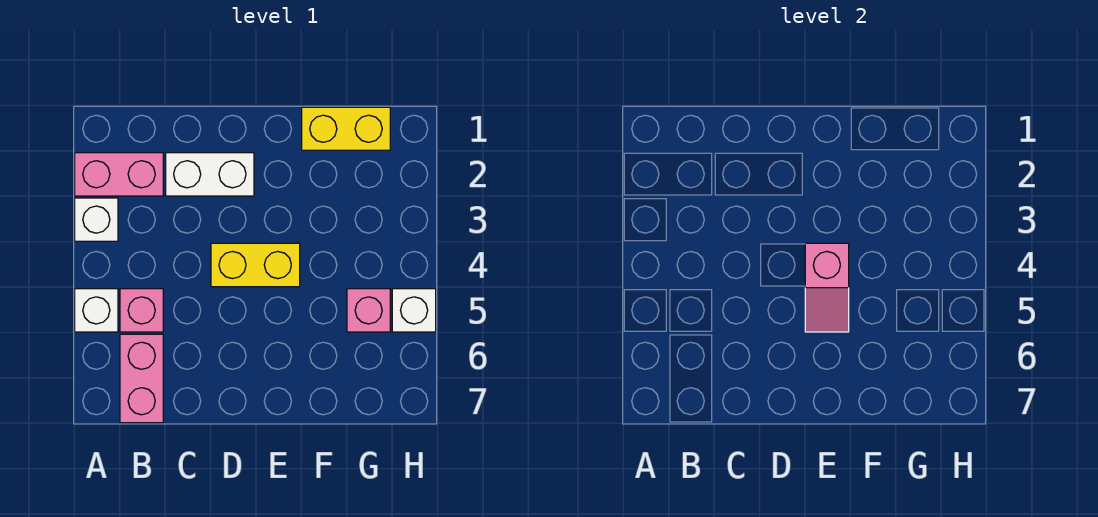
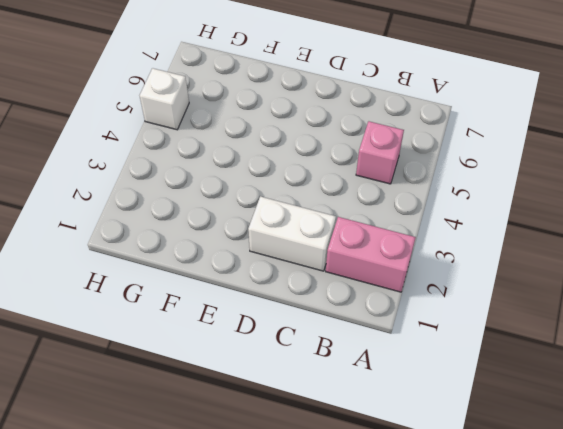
none -> white brick A3 level 1
none -> white brick A5 level 1

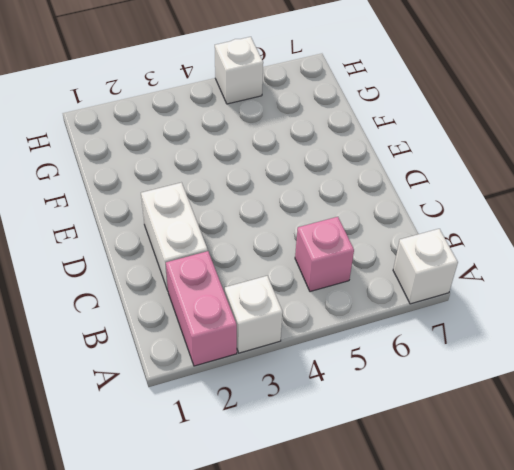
white brick A7 level 1 -> white brick A5 level 1
none -> pink brick B6:B7 level 1
none -> yellow brick D4:E4 level 1

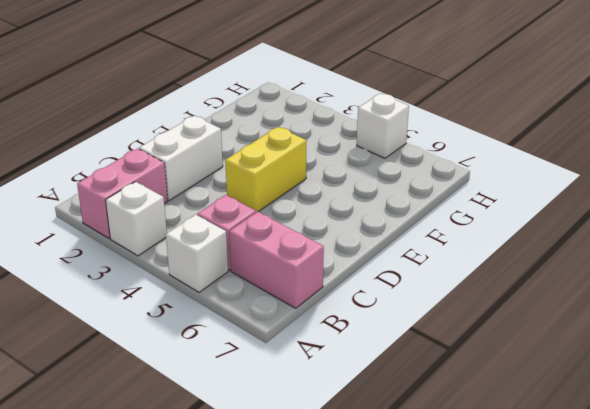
none -> yellow brick F1:G1 level 1
none -> pink brick G5 level 1

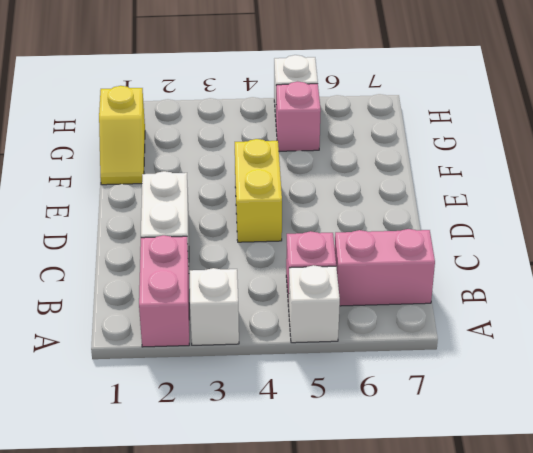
yellow slope F1:G1 level 1 top G -> yellow brick F1:G1 level 1
none -> pink slope E4:E5 level 2 top 4

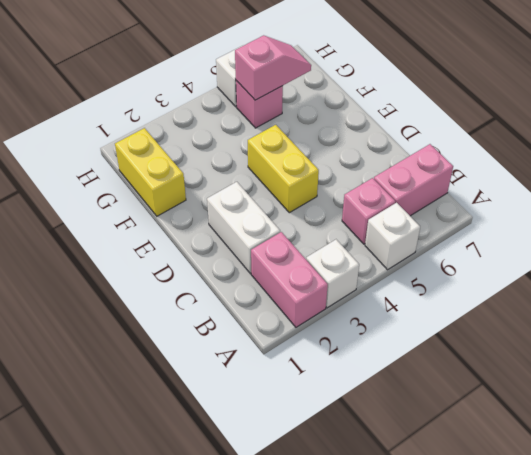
pink slope G5:G6 level 2 top 5 -> pink slope E4:E5 level 2 top 4

